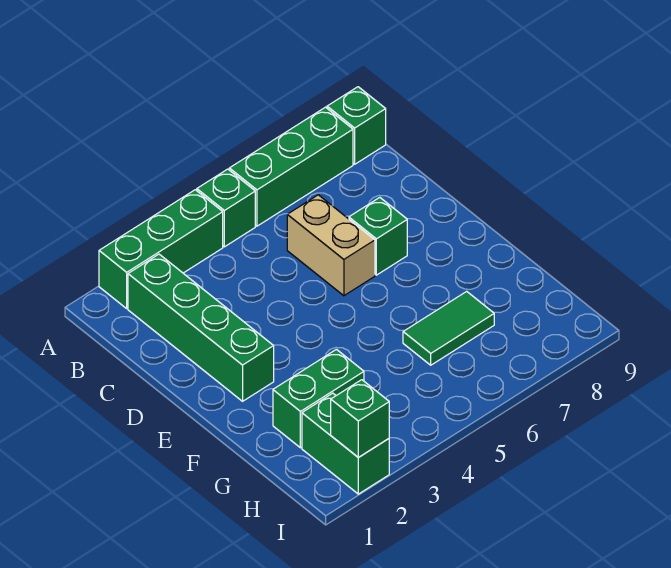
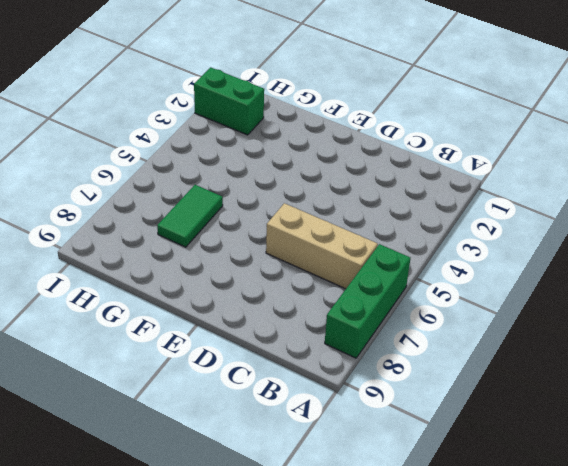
tan brick B6:D6 level 1 -> tan brick C6:D6 level 1
none -> green brick A2:A4 level 1
none -> green brick A5 level 1

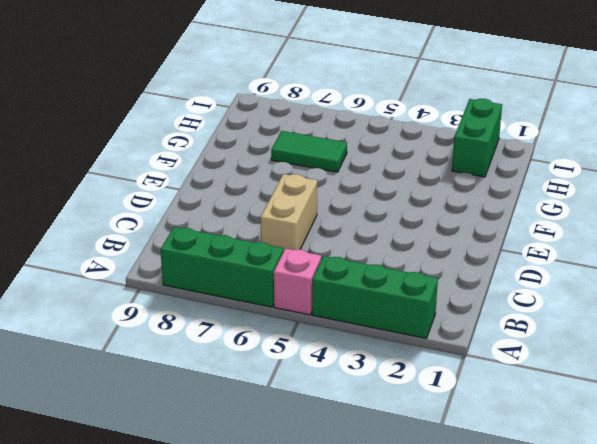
pink brick A5 level 1 -> green brick A5 level 1
none -> green brick A9 level 1
none -> green brick B2:E2 level 1

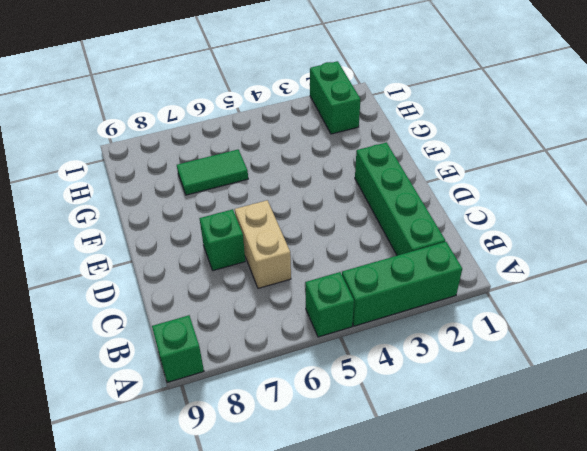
none -> green brick A6:A8 level 1
none -> green brick G2:G3 level 1

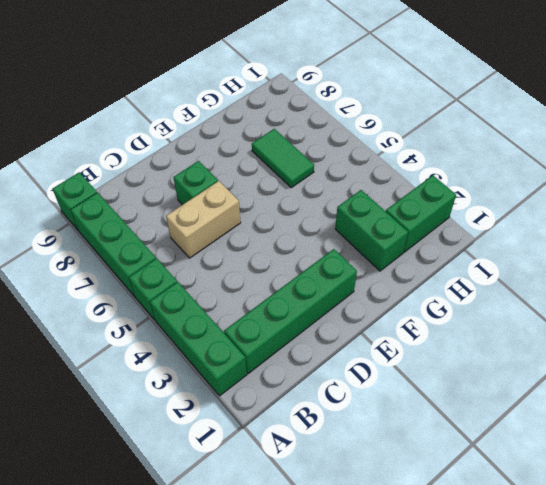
none -> green brick I2 level 2

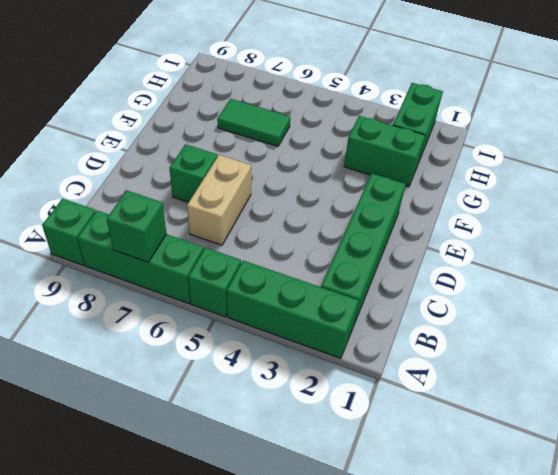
green brick A7 level 2 -> green brick I2 level 2

